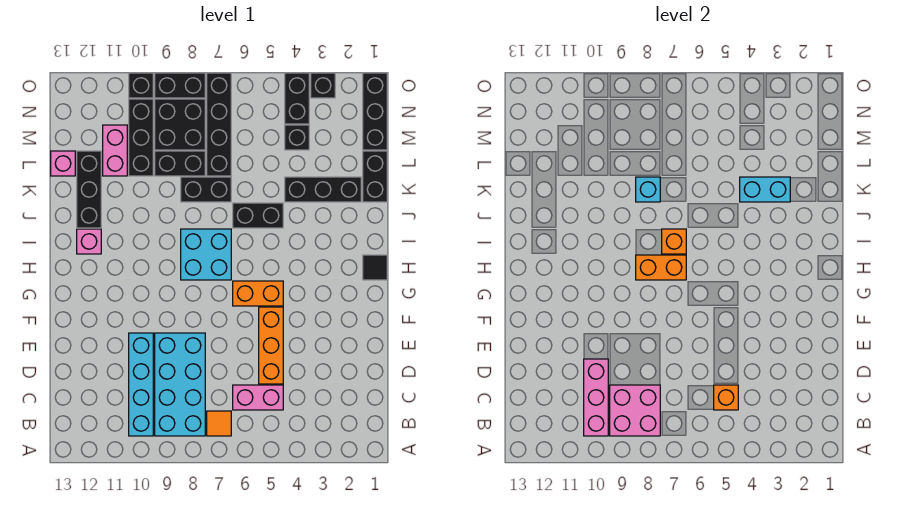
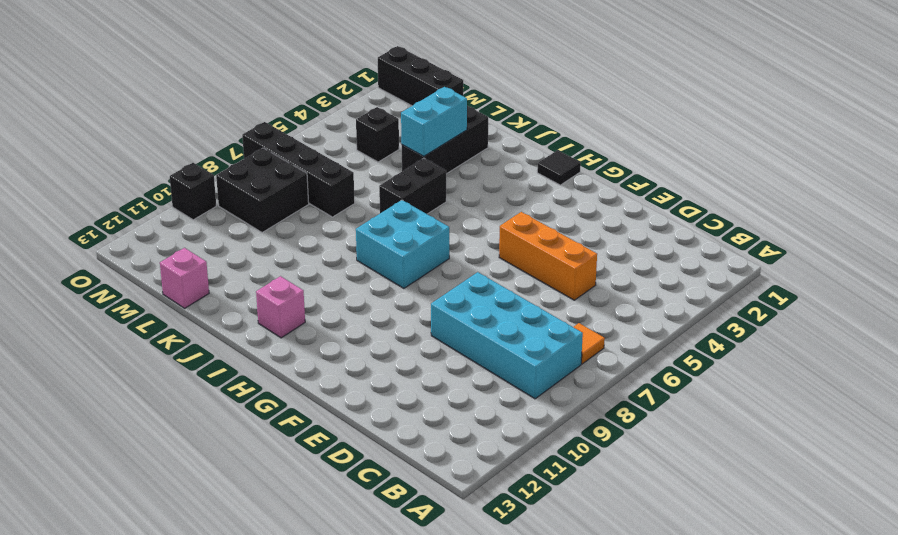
none -> cyan brick B10:E10 level 1
none -> pink brick C5:C6 level 1
none -> orange brick G5:G6 level 1
none -> black brick J12:L12 level 1

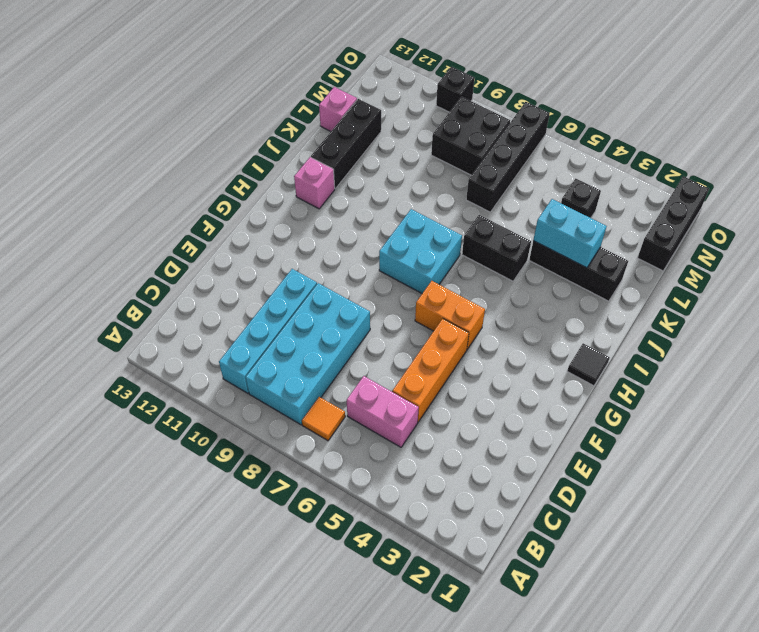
none -> black brick K1:L1 level 1
none -> black brick K7:K8 level 1
none -> black brick L8:L9 level 1
none -> black brick L10:N10 level 1

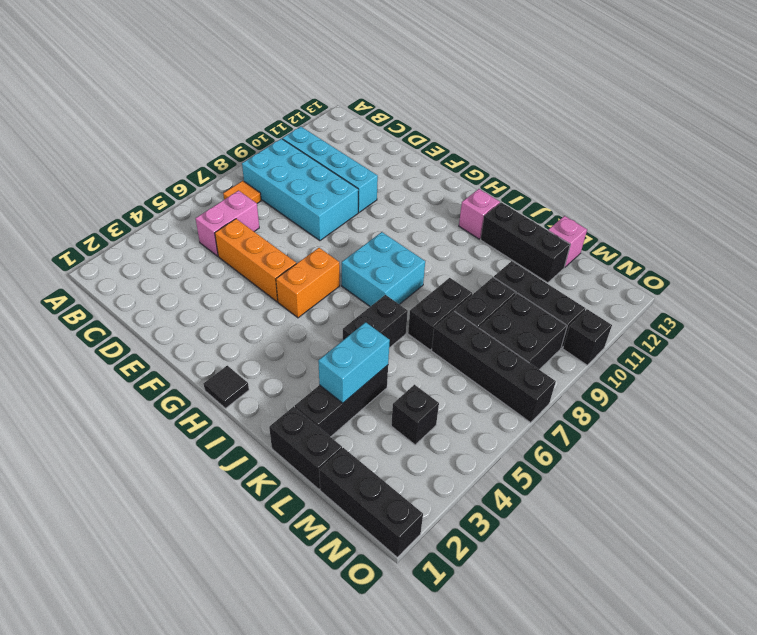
none -> pink brick L11:M11 level 1
none -> black brick N4:O4 level 1
none -> black brick O3 level 1
none -> black brick O8:O9 level 1

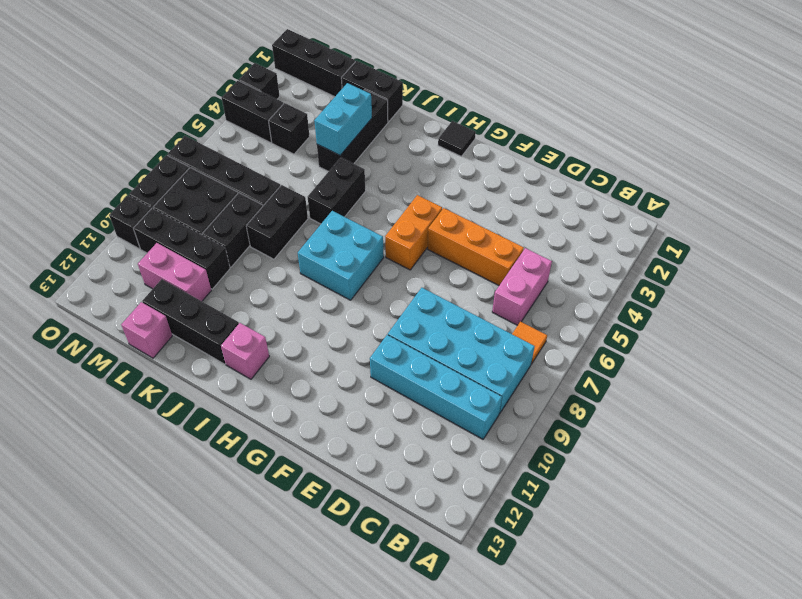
none -> pink brick B8:C9 level 2
none -> pink brick B10:D10 level 2
none -> orange brick C5 level 2
none -> orange brick H7:H8 level 2

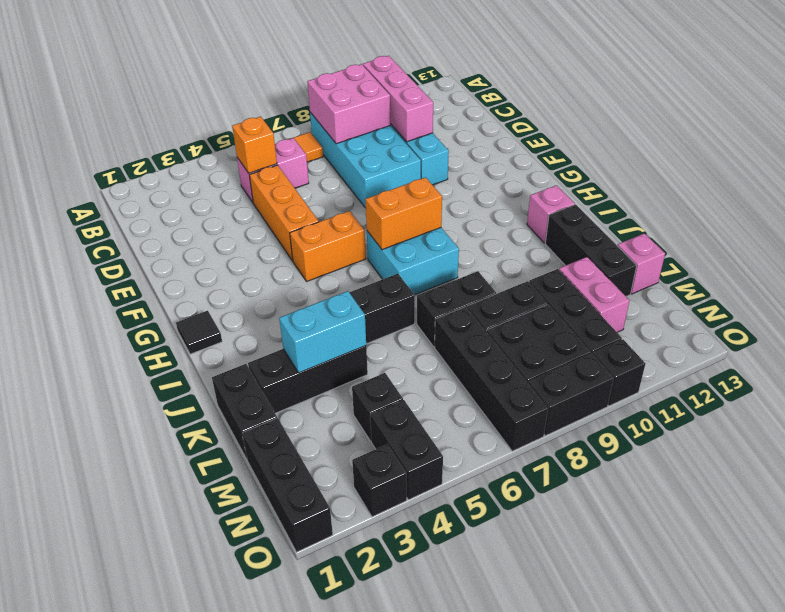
none -> orange brick I7 level 2
none -> cyan brick K8 level 2

